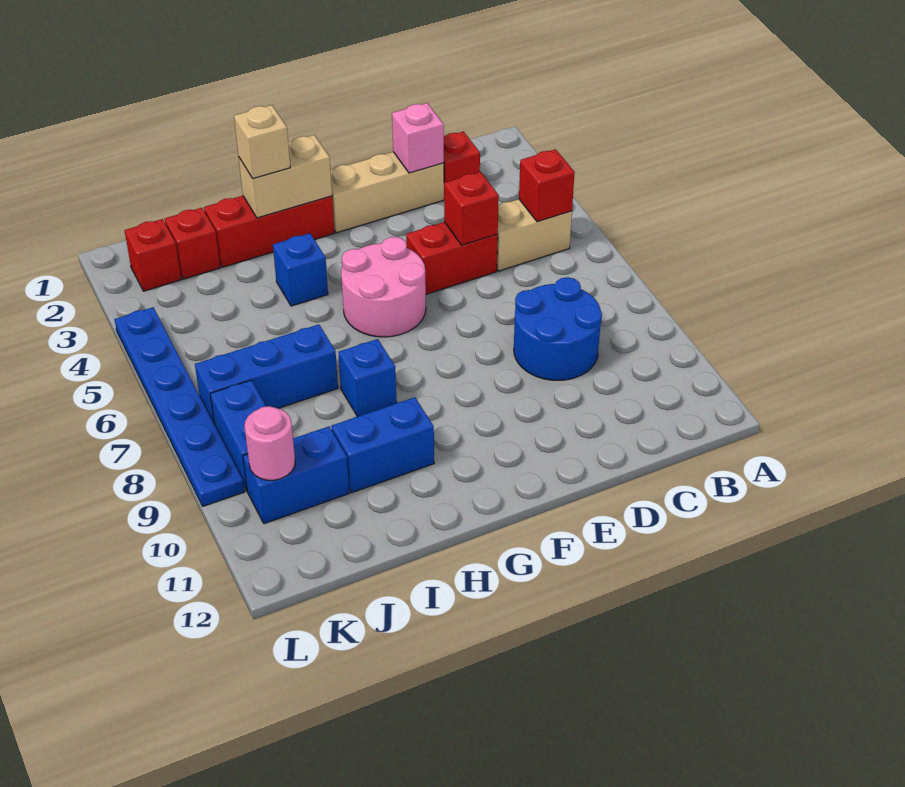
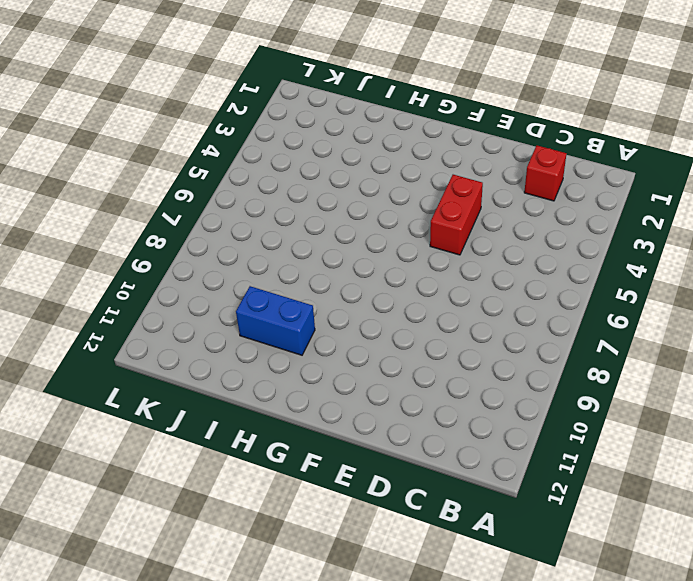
red brick E4:E5 level 1 -> red brick D5:E5 level 1
none -> tan brick B5:C5 level 1
none -> blue round brick C8:D9 level 1
none -> tan brick D2:F2 level 1

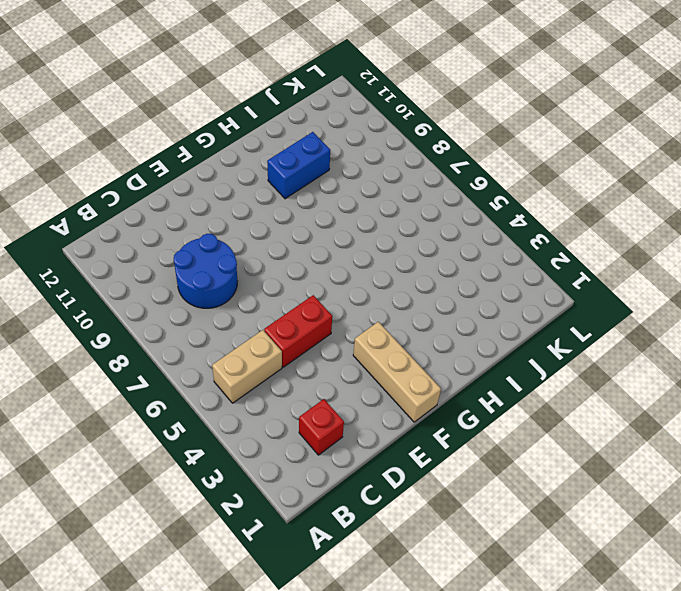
tan brick F1:F3 level 1 -> tan brick D2:F2 level 1
none -> pink round brick F5:G6 level 1
none -> red brick G2:I2 level 1
none -> blue brick H4 level 1

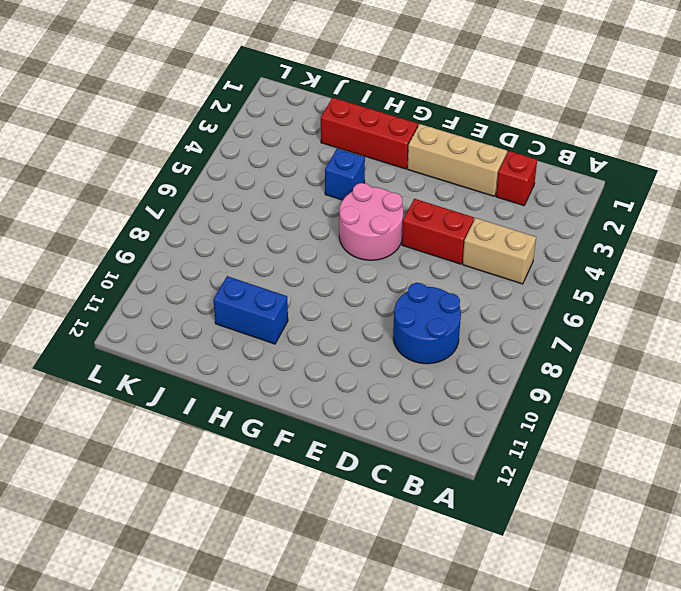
none -> blue brick H8 level 1
none -> blue brick I7:K7 level 1
none -> red brick J2 level 1

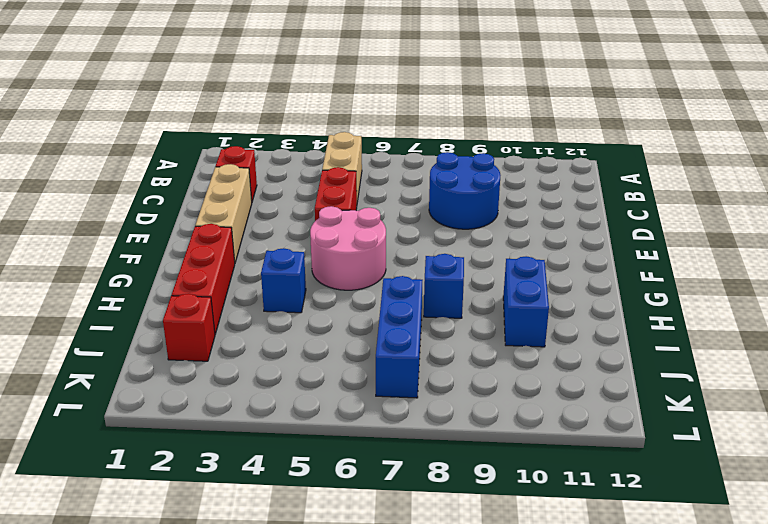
none -> blue brick J10:K10 level 1
none -> red brick K2 level 1
none -> blue brick K8:K9 level 1

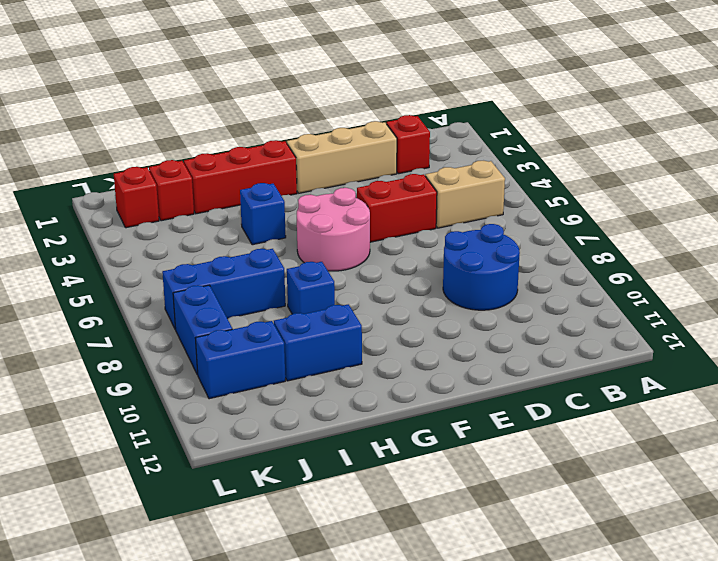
none -> blue plate L4:L9 level 1
none -> red brick B5 level 2
none -> pink brick D2 level 2

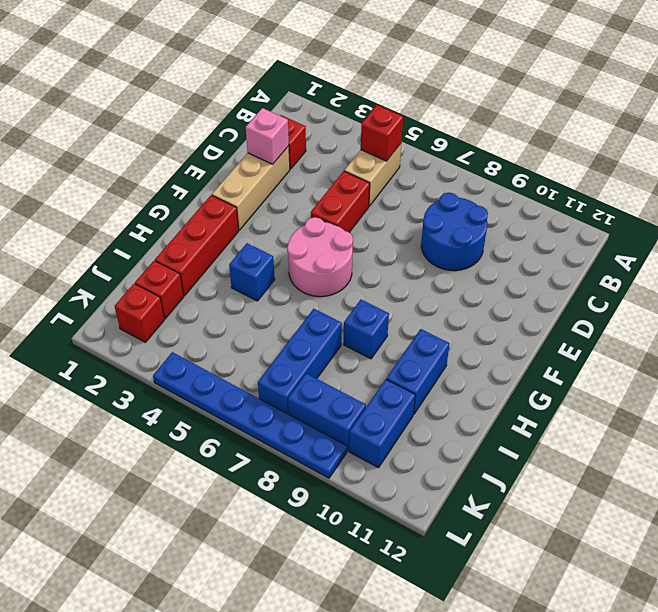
none -> red brick D5 level 2
none -> tan brick G2:H2 level 2
none -> pink round brick K10 level 2

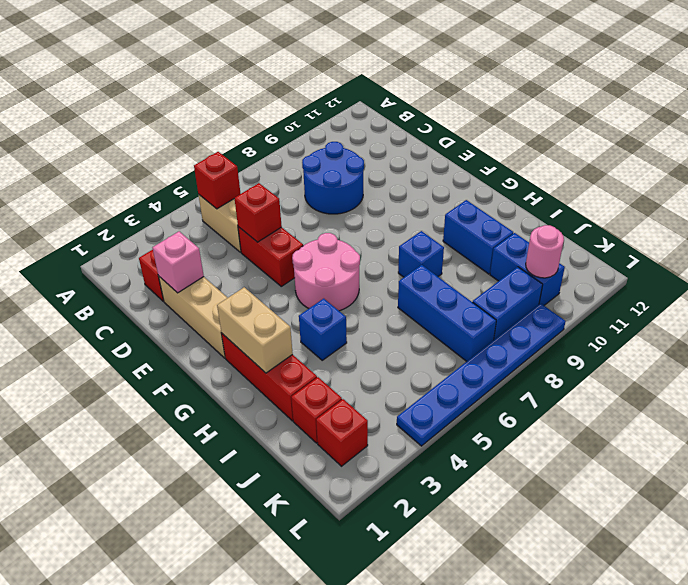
none -> tan brick H2 level 3

